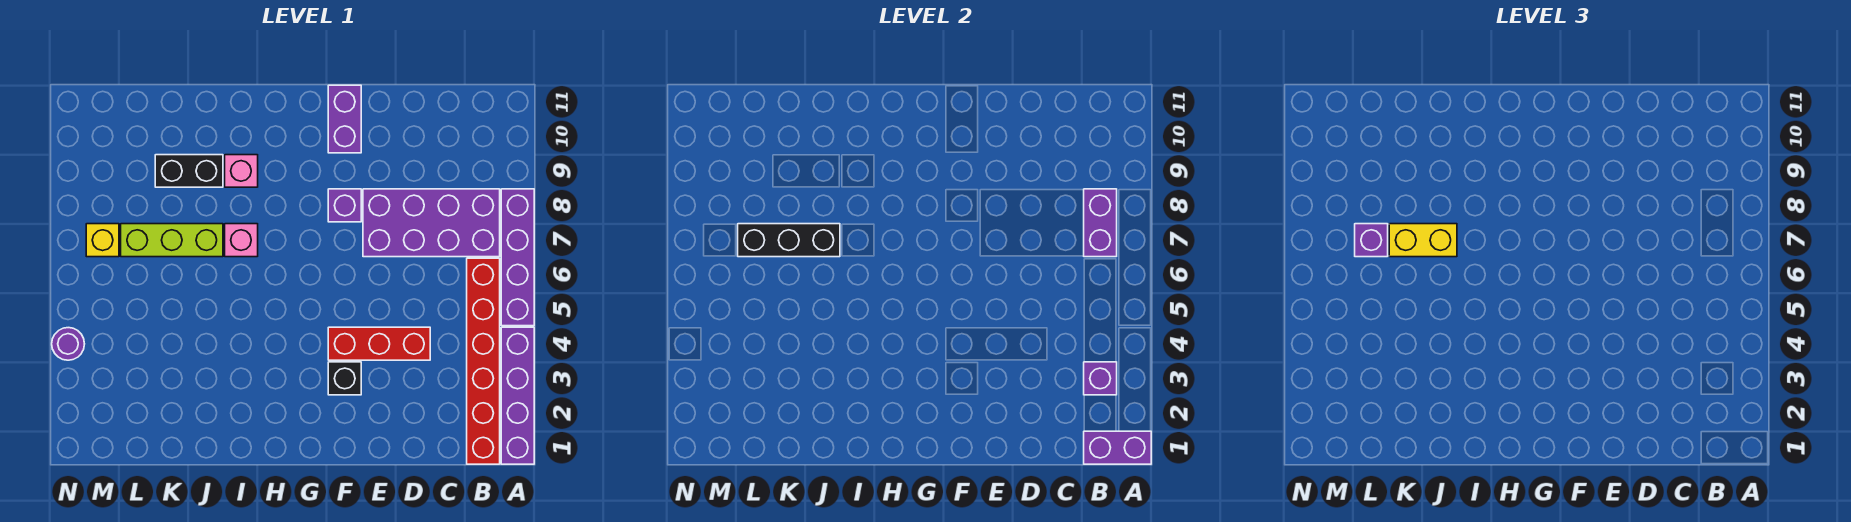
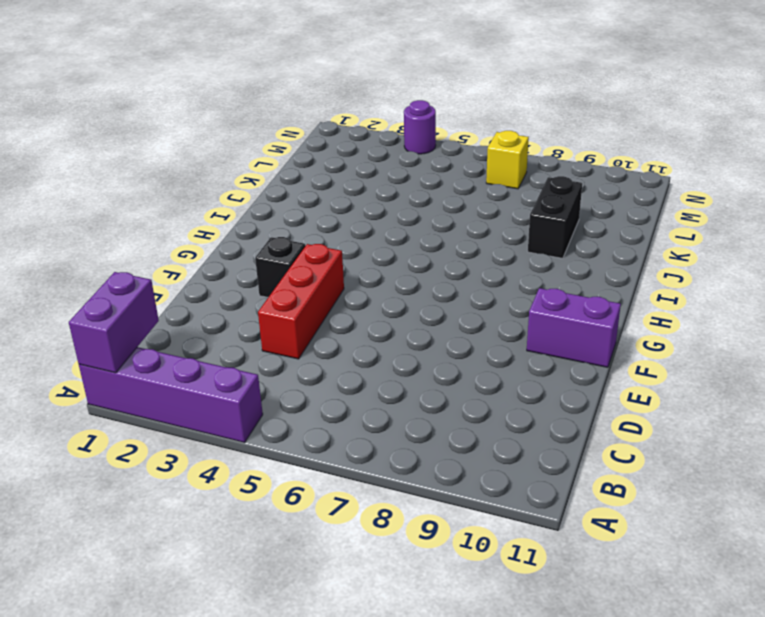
none -> purple brick A5:A8 level 1
none -> red brick B1:B6 level 1
none -> purple brick B7:E8 level 1

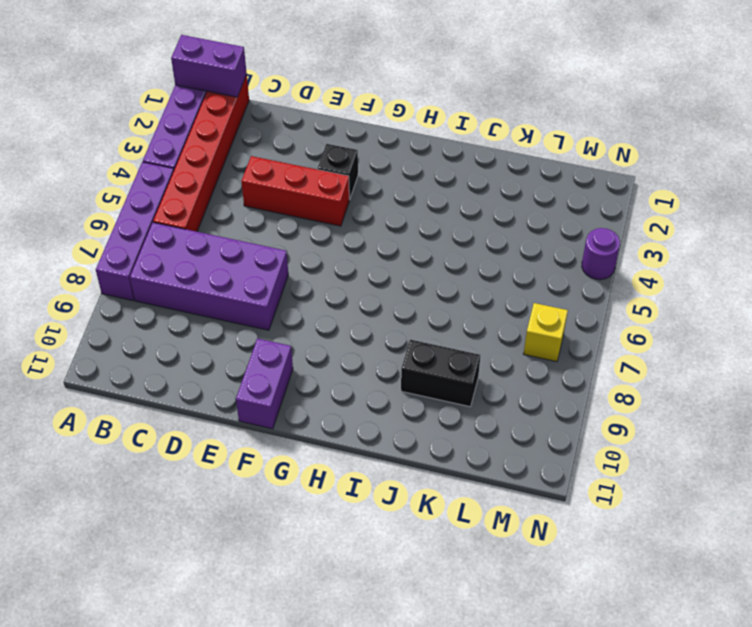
none -> purple brick F8 level 1
none -> pink brick I7 level 1
none -> pink brick I9 level 1

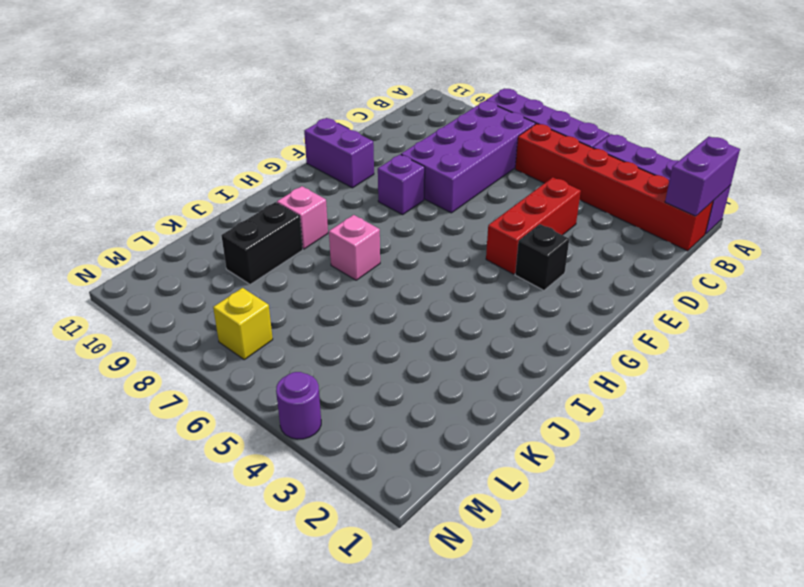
none -> lime brick J7:L7 level 1
none -> purple brick B3 level 2
none -> purple brick B7:B8 level 2

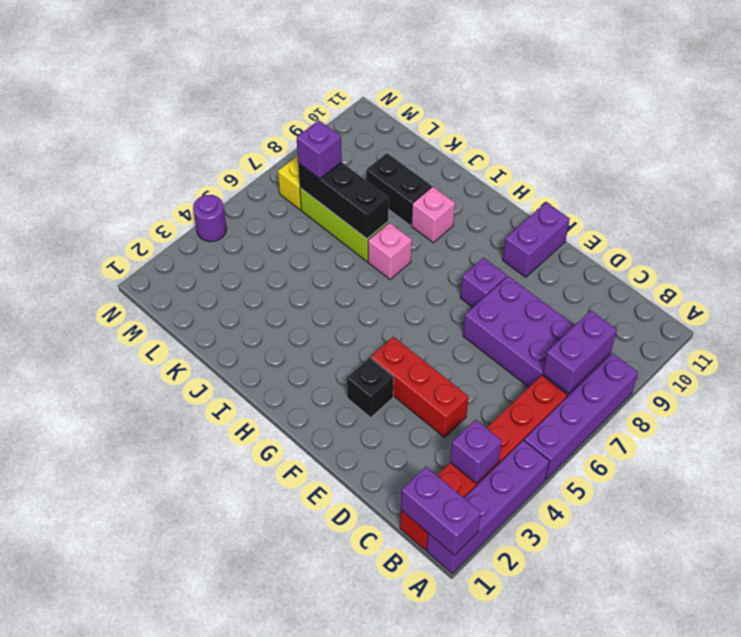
none -> yellow brick J7:K7 level 3

